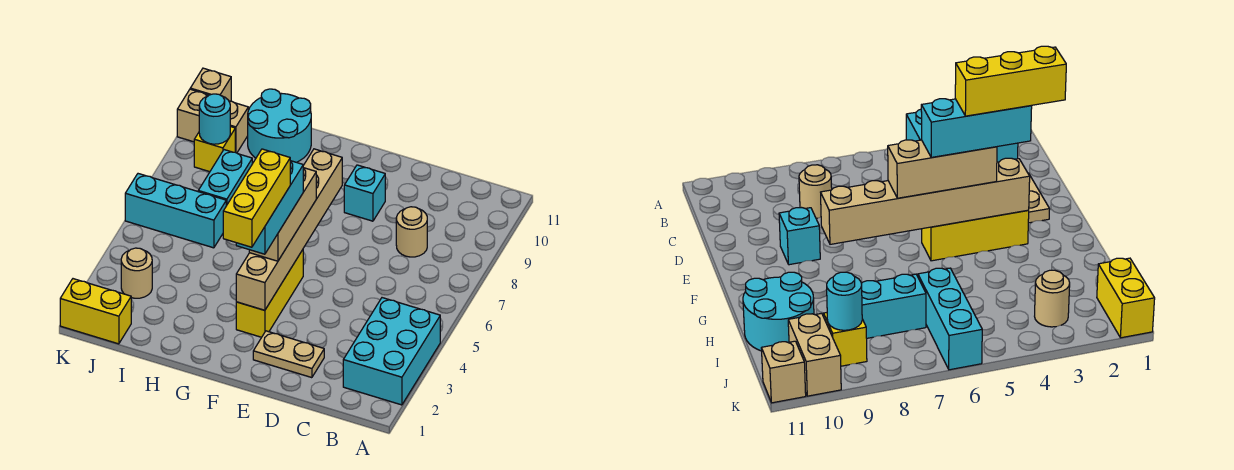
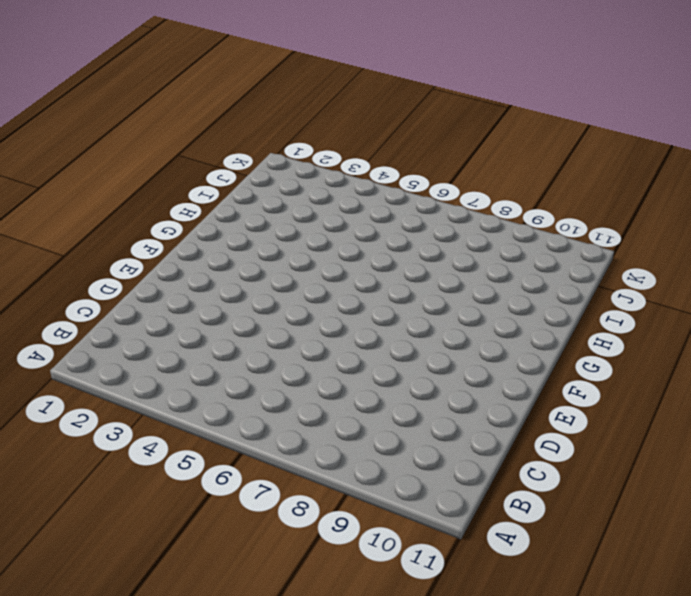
none -> cyan brick A2:B4 level 1
none -> tan round brick C8 level 1
none -> tan plate D2:E2 level 1

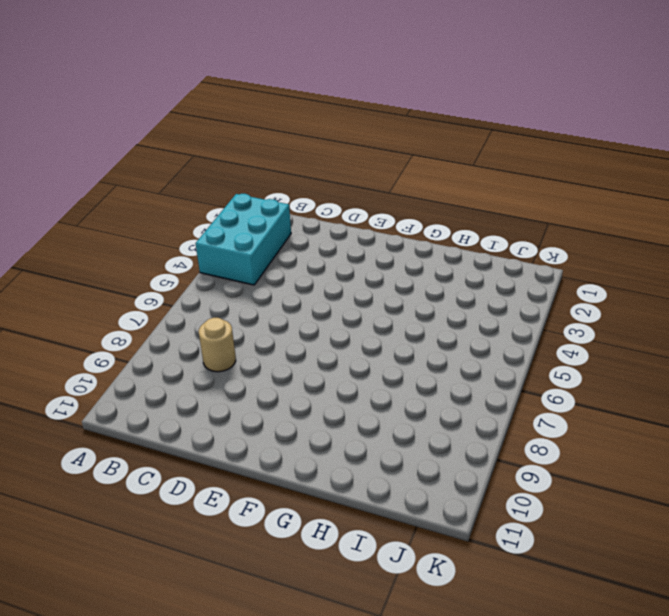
none -> tan plate D2:E2 level 1
none -> cyan brick E9 level 1
none -> yellow brick F3:F5 level 1

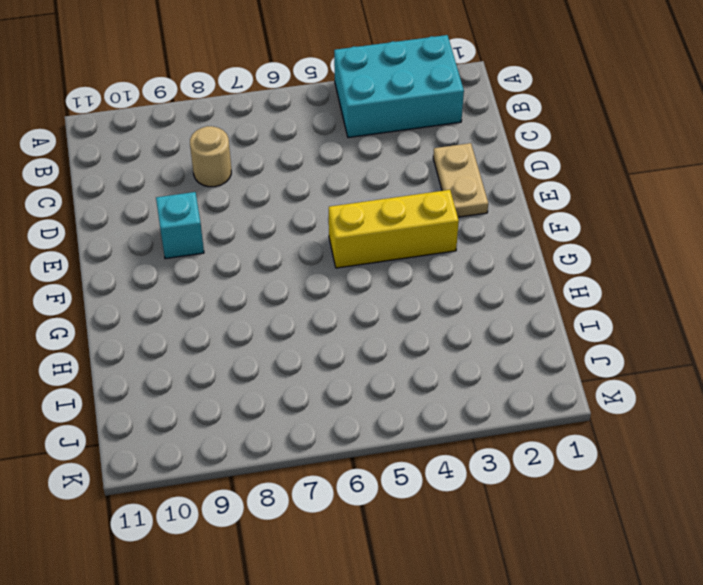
none -> cyan round brick H10:I11 level 1
none -> cyan brick I6:K6 level 1
none -> cyan brick I7:I8 level 1

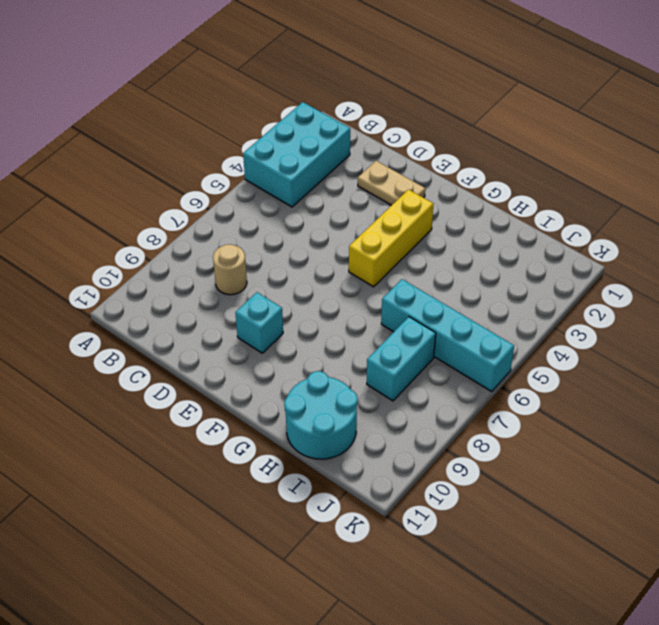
cyan brick H6:K6 level 1 -> cyan brick I6:K6 level 1
none -> yellow brick J1:K1 level 1
none -> tan round brick J3 level 1
none -> yellow brick J9 level 1

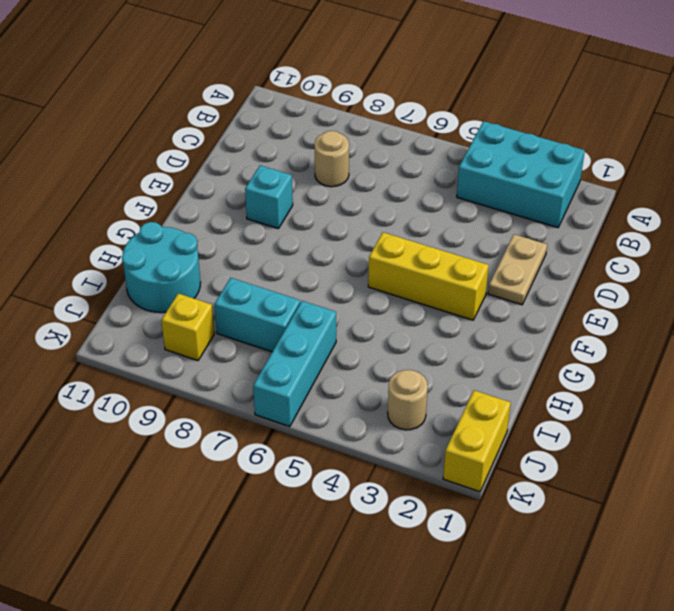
none -> tan brick J10:K10 level 1
none -> tan brick K11 level 1
none -> tan brick F3:F8 level 2

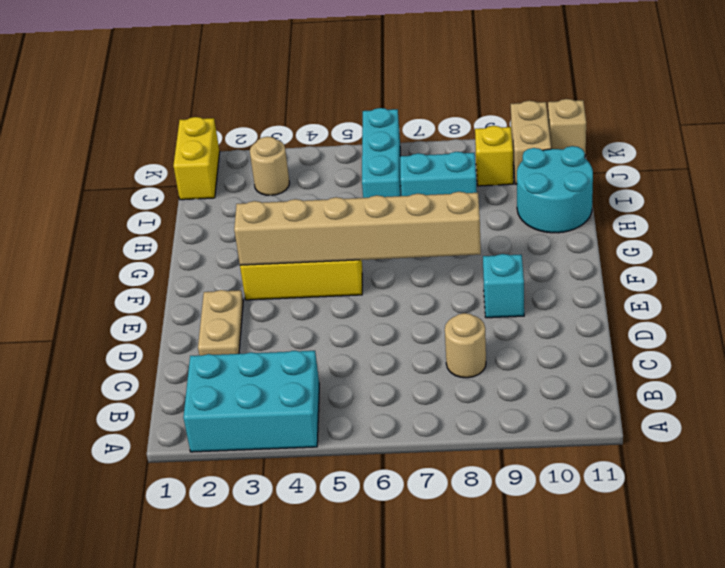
none -> cyan round brick J9 level 2
none -> tan brick F4:F6 level 3
none -> cyan brick F3:F5 level 4

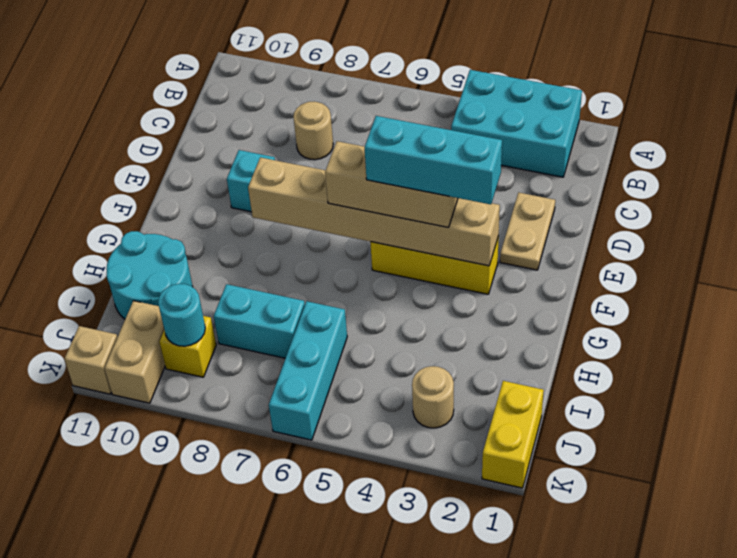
none -> yellow brick F2:F4 level 5

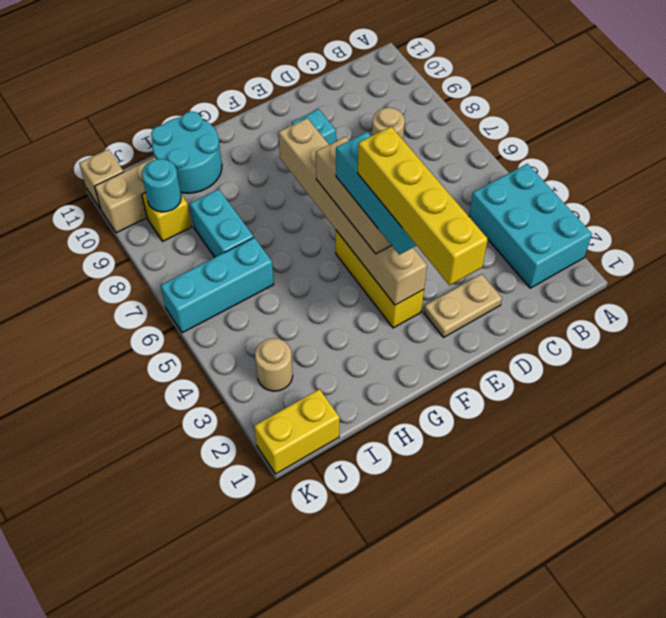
yellow brick F1:F4 level 5 -> yellow brick F2:F4 level 5

